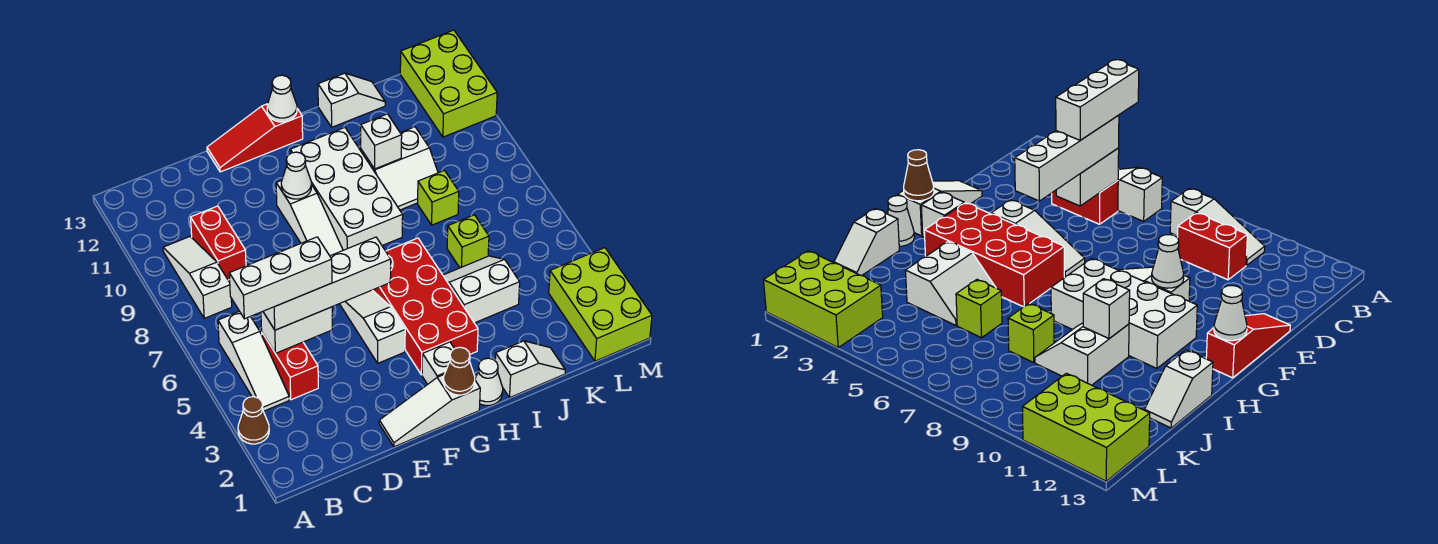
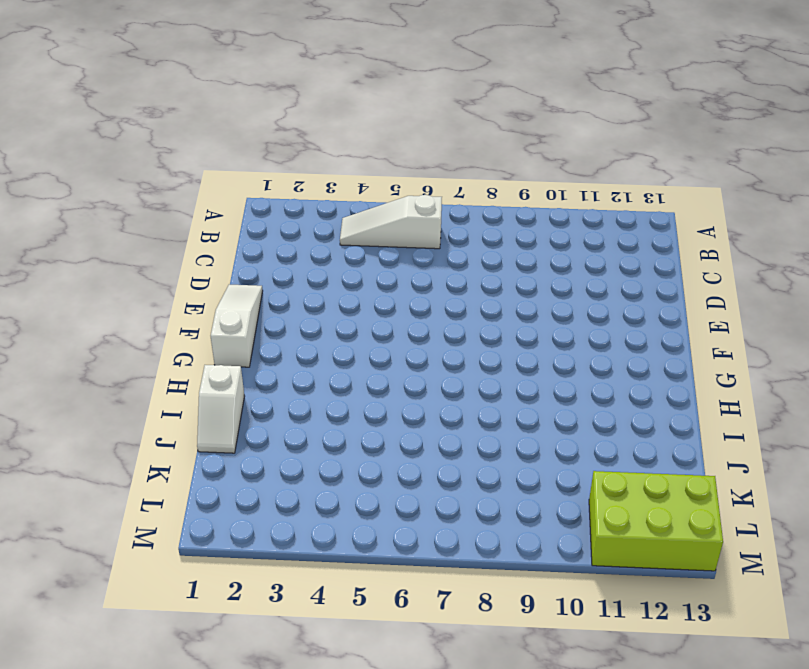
none -> brown cone A3 level 1
none -> white slope B8:B10 level 1 top 8
none -> red brick C4:C5 level 1

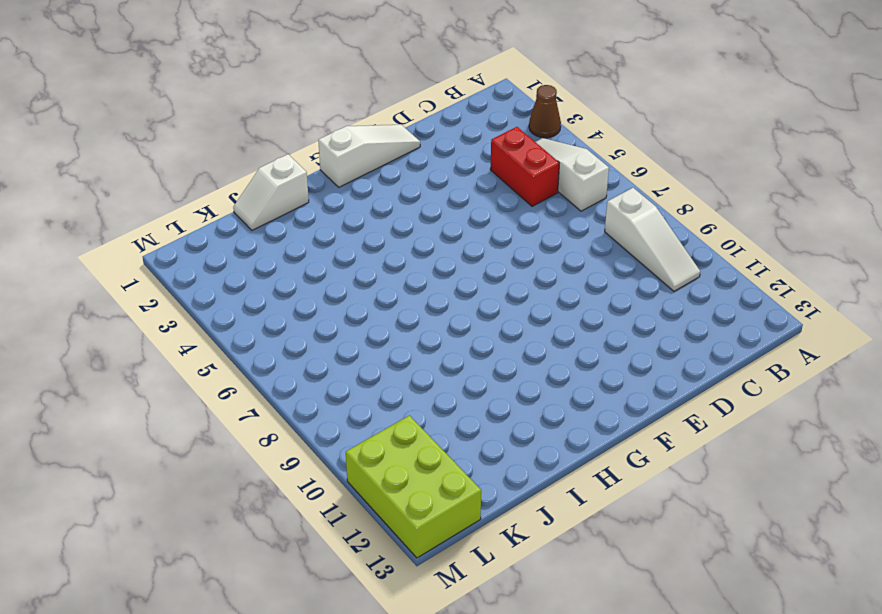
none -> red brick C9:C10 level 1
none -> red slope E13:G13 level 1 top G
none -> white slope F4:F6 level 1 top 4

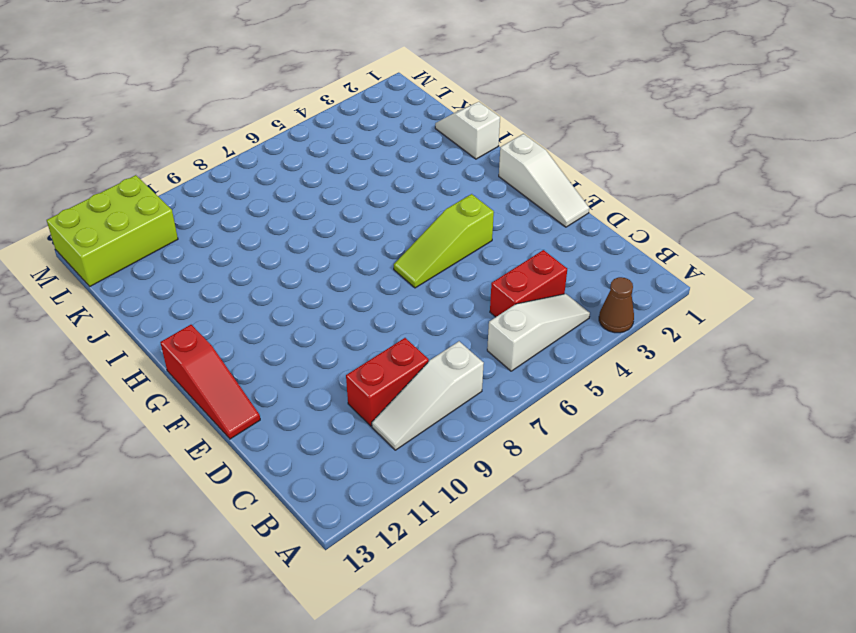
lime slope F4:F6 level 1 top 4 -> white slope F4:F6 level 1 top 4
none -> white slope F8:F10 level 1 top 10
none -> white brick G2 level 1
none -> red brick G3:H6 level 1

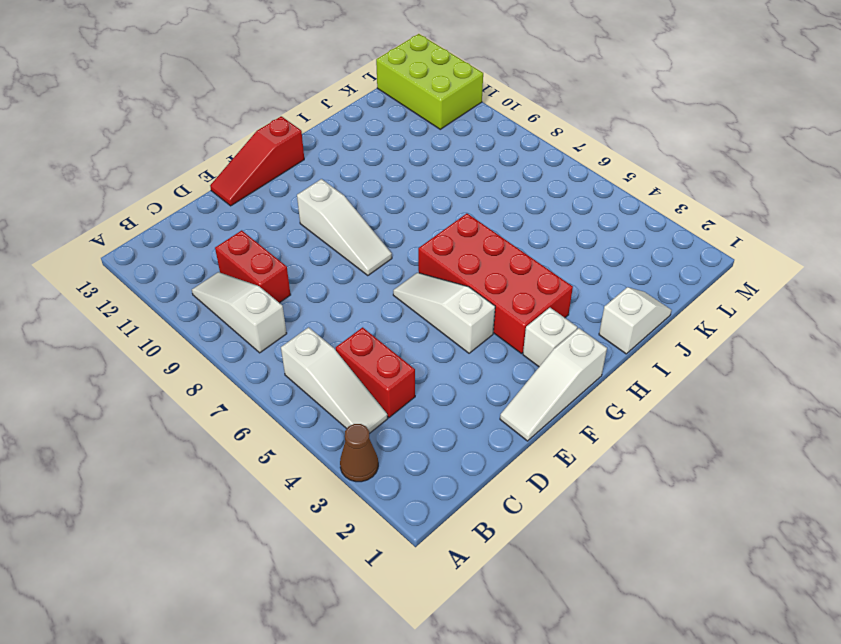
none -> white brick G8:H11 level 1
none -> white cone H1 level 1
none -> white slope I4:J5 level 1 top 4

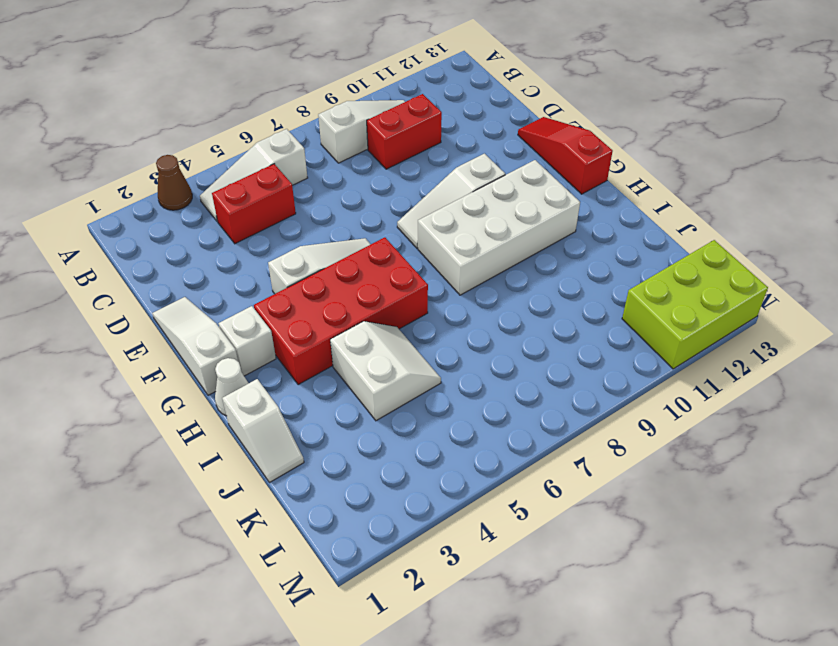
none -> white slope I9:J10 level 1 top 10
none -> white slope I13:J13 level 1 top I
none -> lime brick J6 level 1

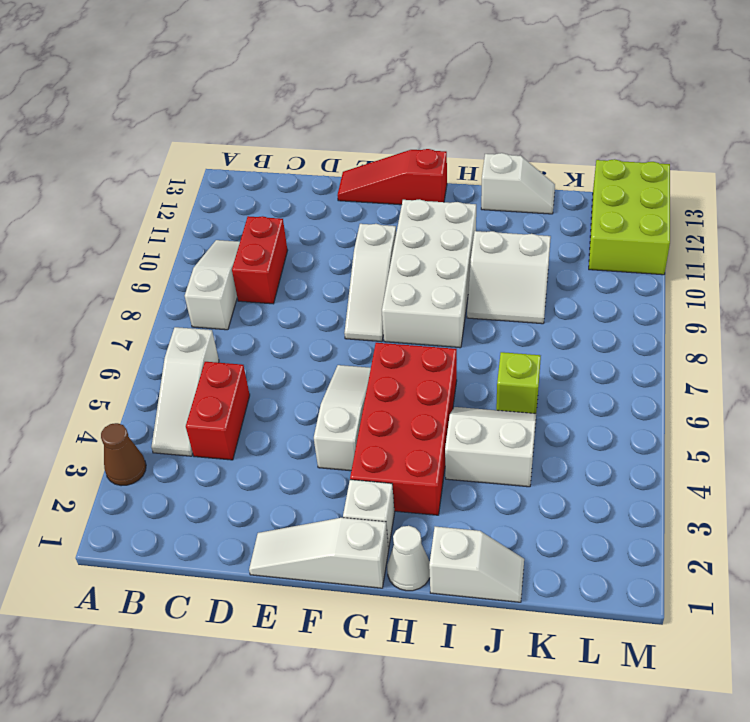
none -> lime brick J8 level 1
none -> lime brick L1:M3 level 1
none -> white brick C5:D5 level 2

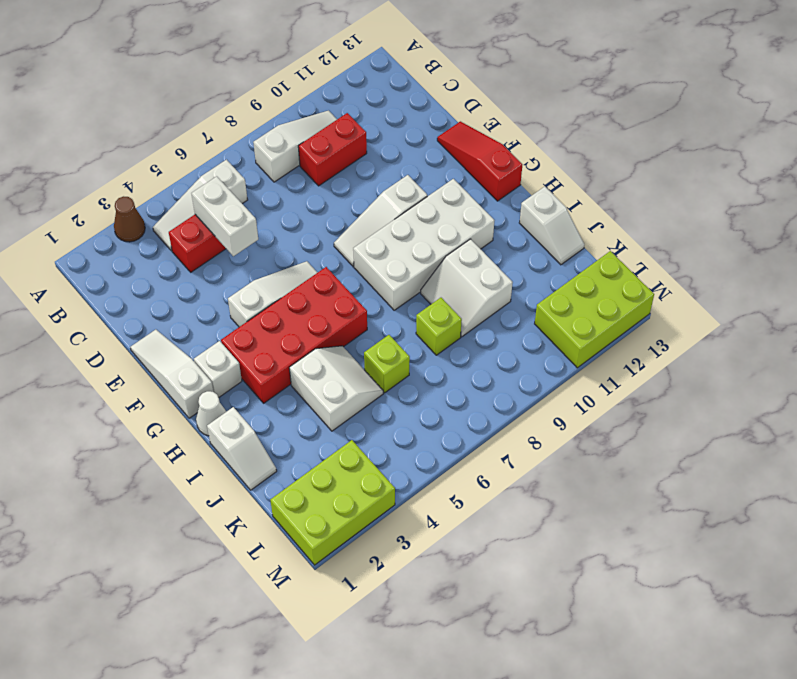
none -> white cone F10 level 2
none -> brown cone G1 level 2
none -> white cone G13 level 2

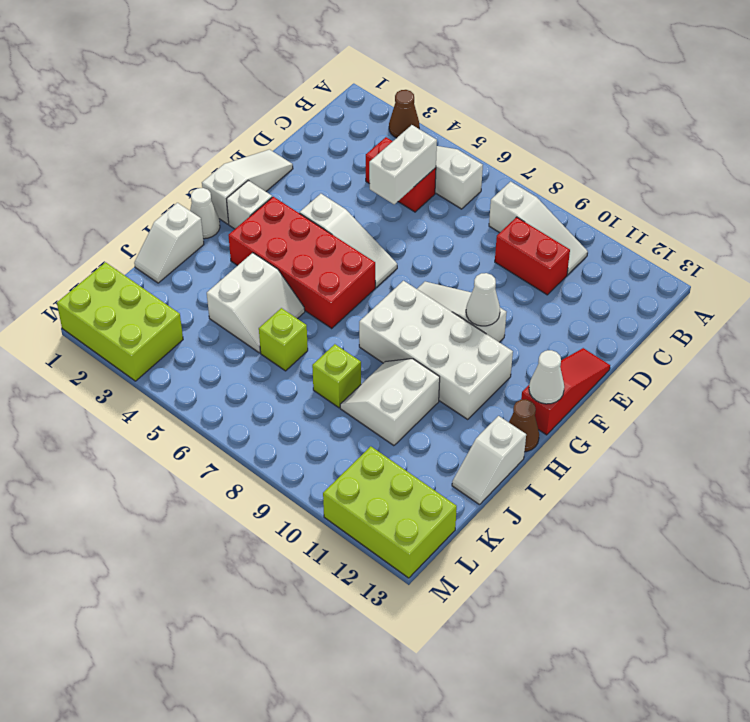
brown cone H13 level 1 -> brown cone G1 level 2
none -> white brick I10 level 2
none -> white brick C5:F5 level 3
none -> white brick B5:D5 level 4

